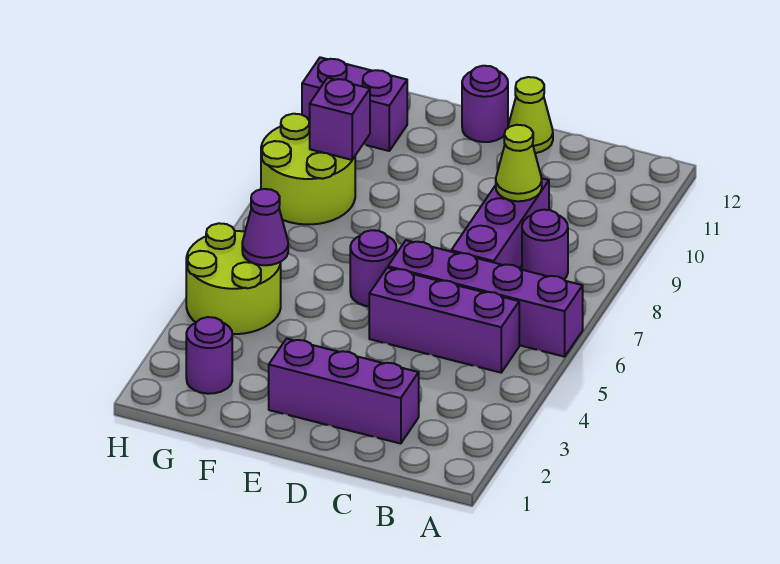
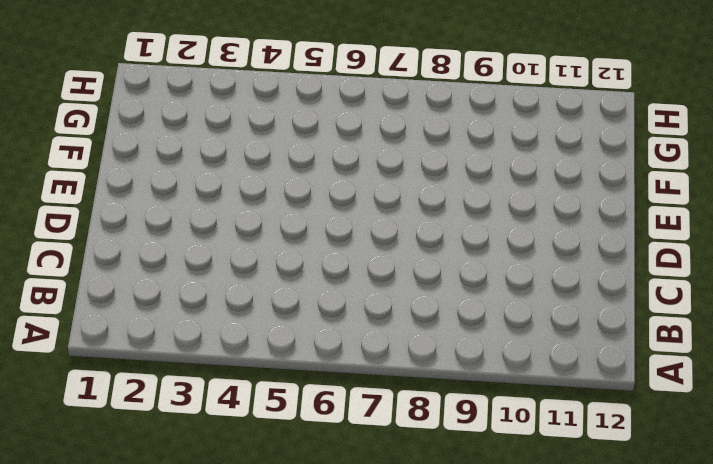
none -> purple brick A6:D6 level 1
none -> purple brick B5:D5 level 1
none -> purple round brick B8 level 1

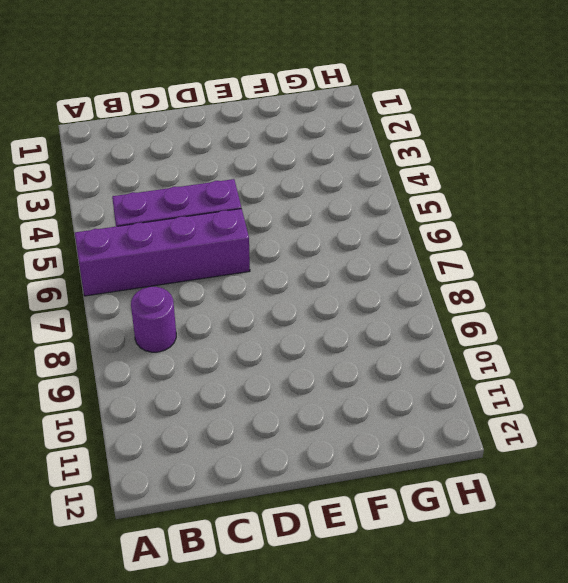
none -> purple brick C2:E2 level 1
none -> purple brick C7:C9 level 1
none -> lime cone D12 level 1

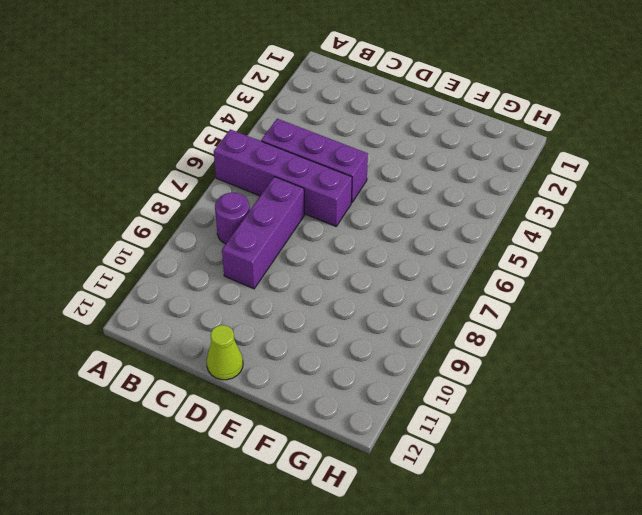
none -> purple brick C2:E2 level 1
none -> purple round brick E6 level 1
none -> purple round brick E12 level 1

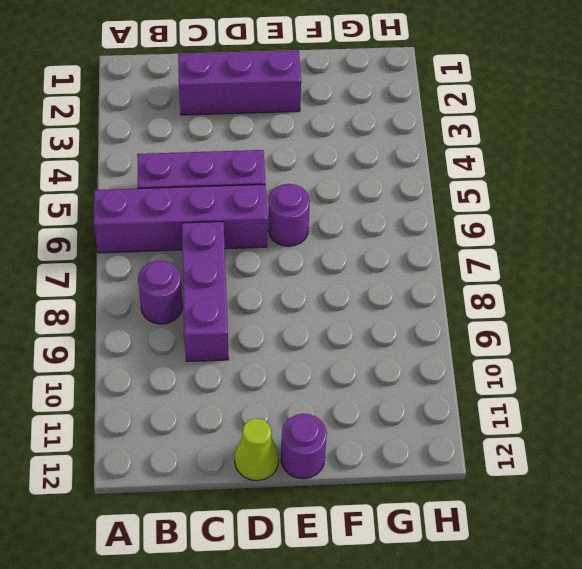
none -> purple round brick G2 level 1
none -> lime round brick G4:H5 level 1
none -> lime round brick G8:H9 level 1

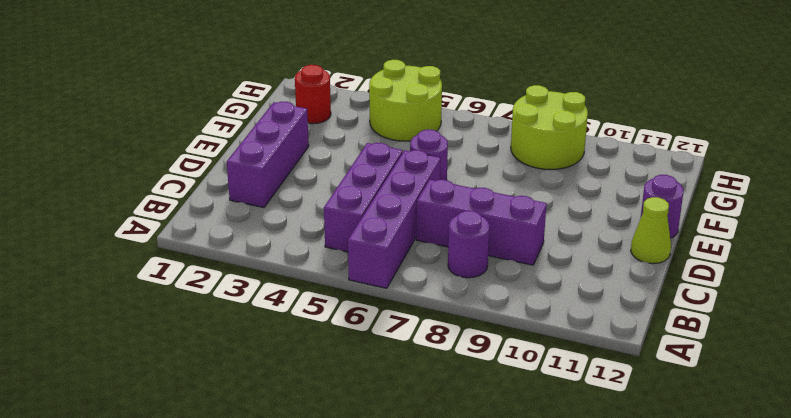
red round brick G2 level 1 -> purple round brick G2 level 1
none -> purple brick G11:H11 level 1
none -> lime cone C9 level 2
none -> purple cone G5 level 2

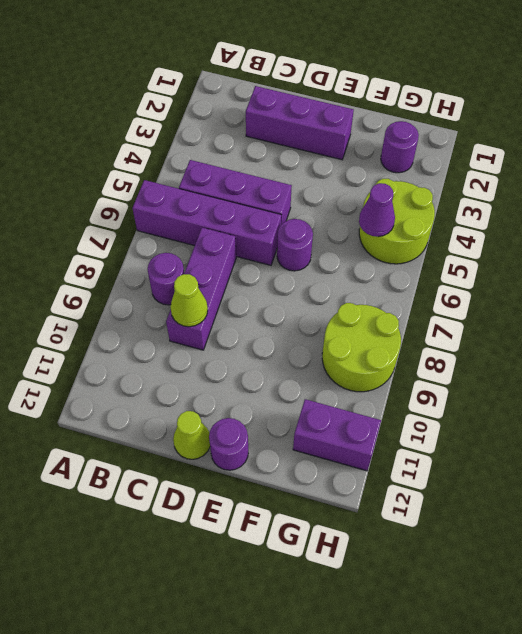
none -> purple brick G9 level 2

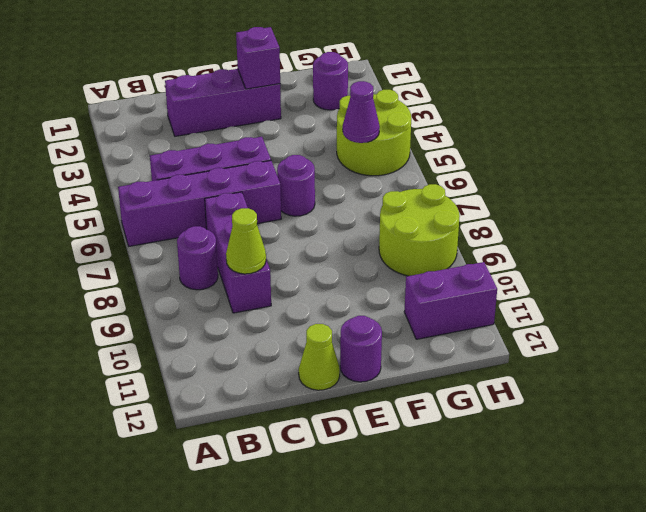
purple brick E2 level 2 -> purple brick G9 level 2

